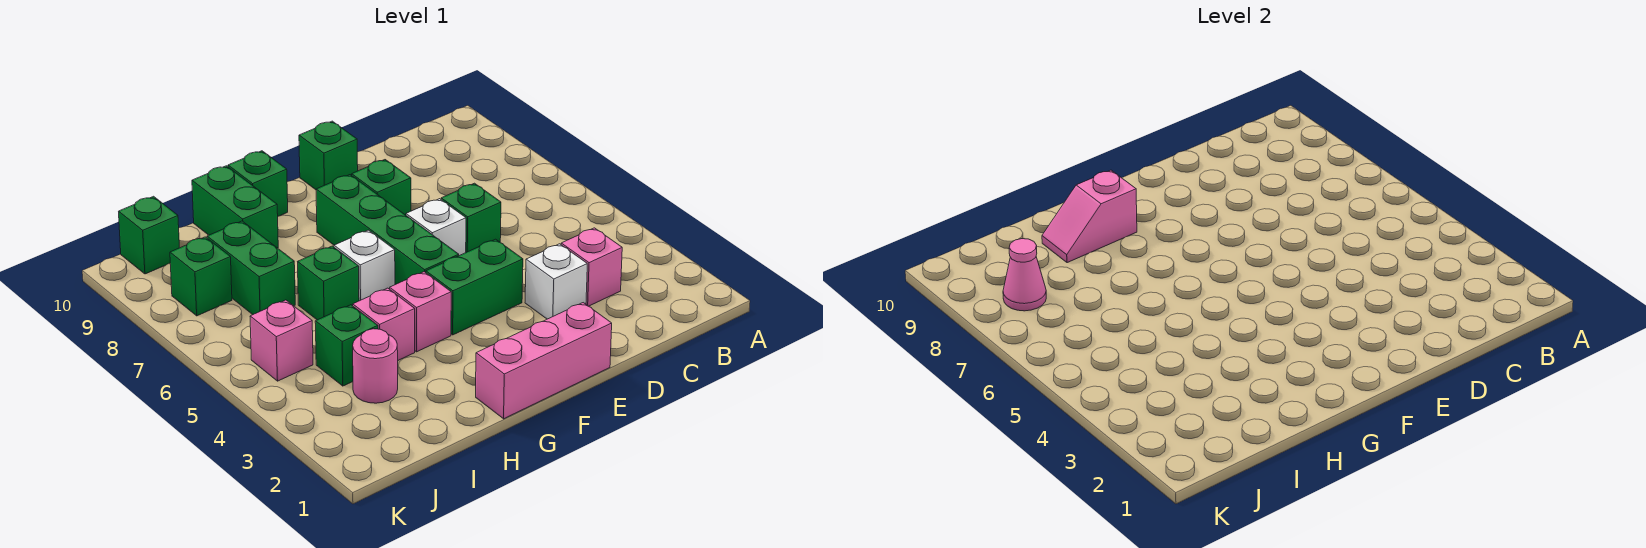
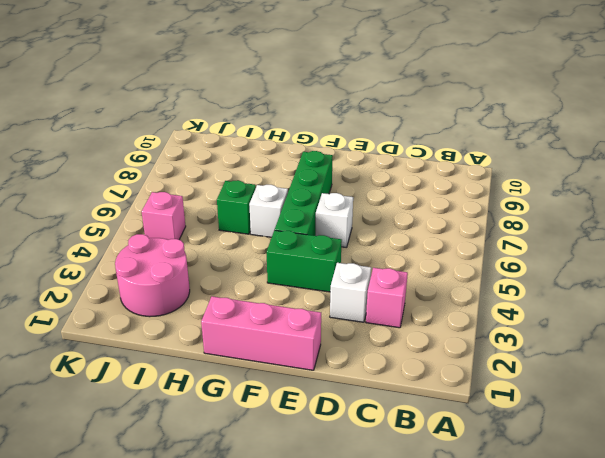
pink round brick I2:J3 level 1 -> pink round brick I3 level 1
none -> green brick D6 level 1
none -> green brick E8 level 1
none -> green brick E10 level 1

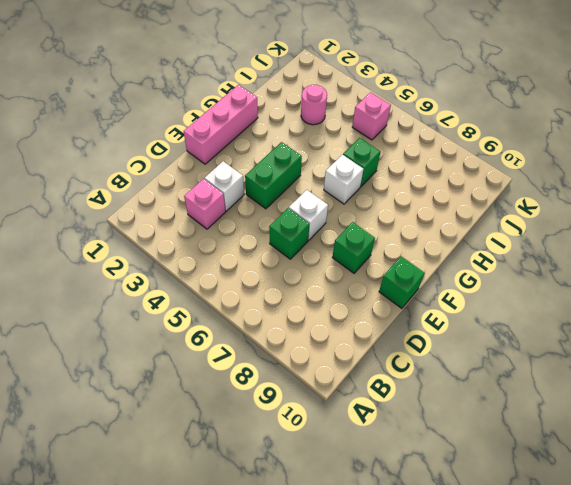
none -> green brick F5:F8 level 1
none -> pink brick G4 level 1
none -> green brick G10 level 1

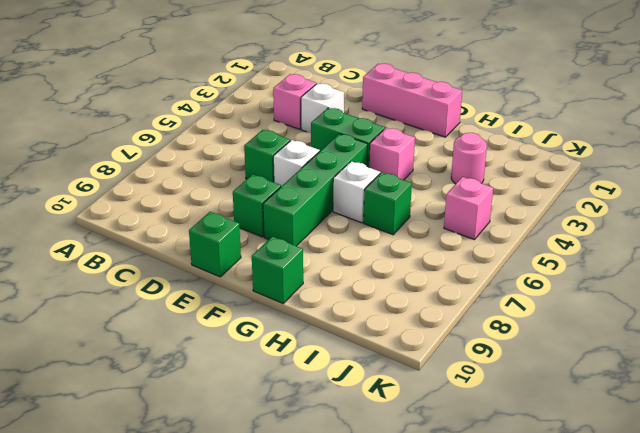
none -> pink brick H4 level 1
none -> green brick H9:H10 level 1
none -> green brick I4 level 1

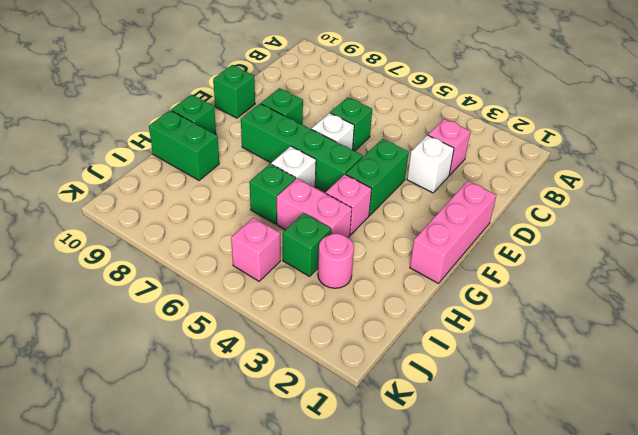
pink brick H4:H5 level 1 -> pink brick H4 level 1
none -> green brick I7:I8 level 1
none -> green brick J8 level 1
none -> green brick J10 level 1

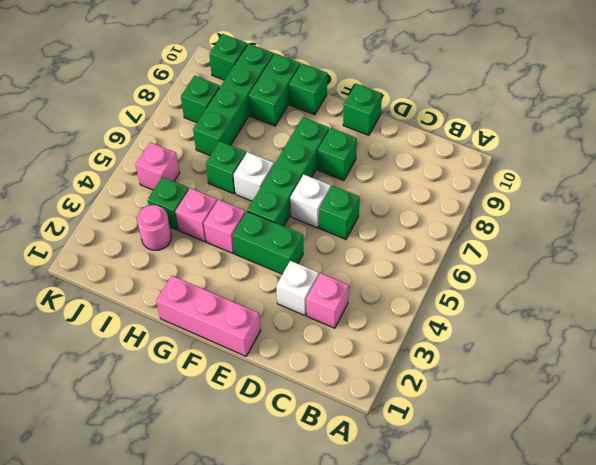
green brick I7:I10 level 1 -> green brick I7:I8 level 1
none -> pink slope G9:H9 level 2 top G
none -> pink cone J8 level 2

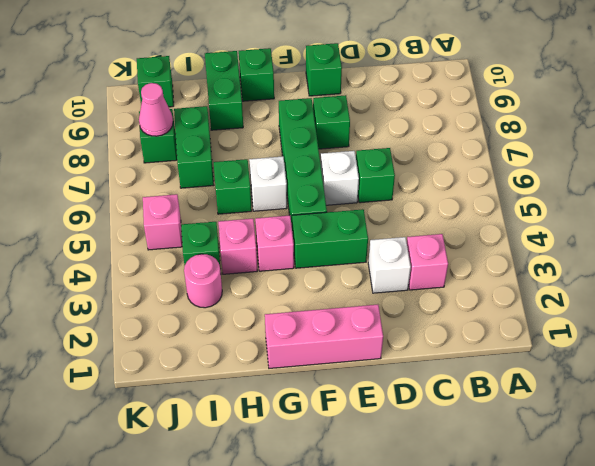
none -> pink slope G9:H9 level 2 top G

